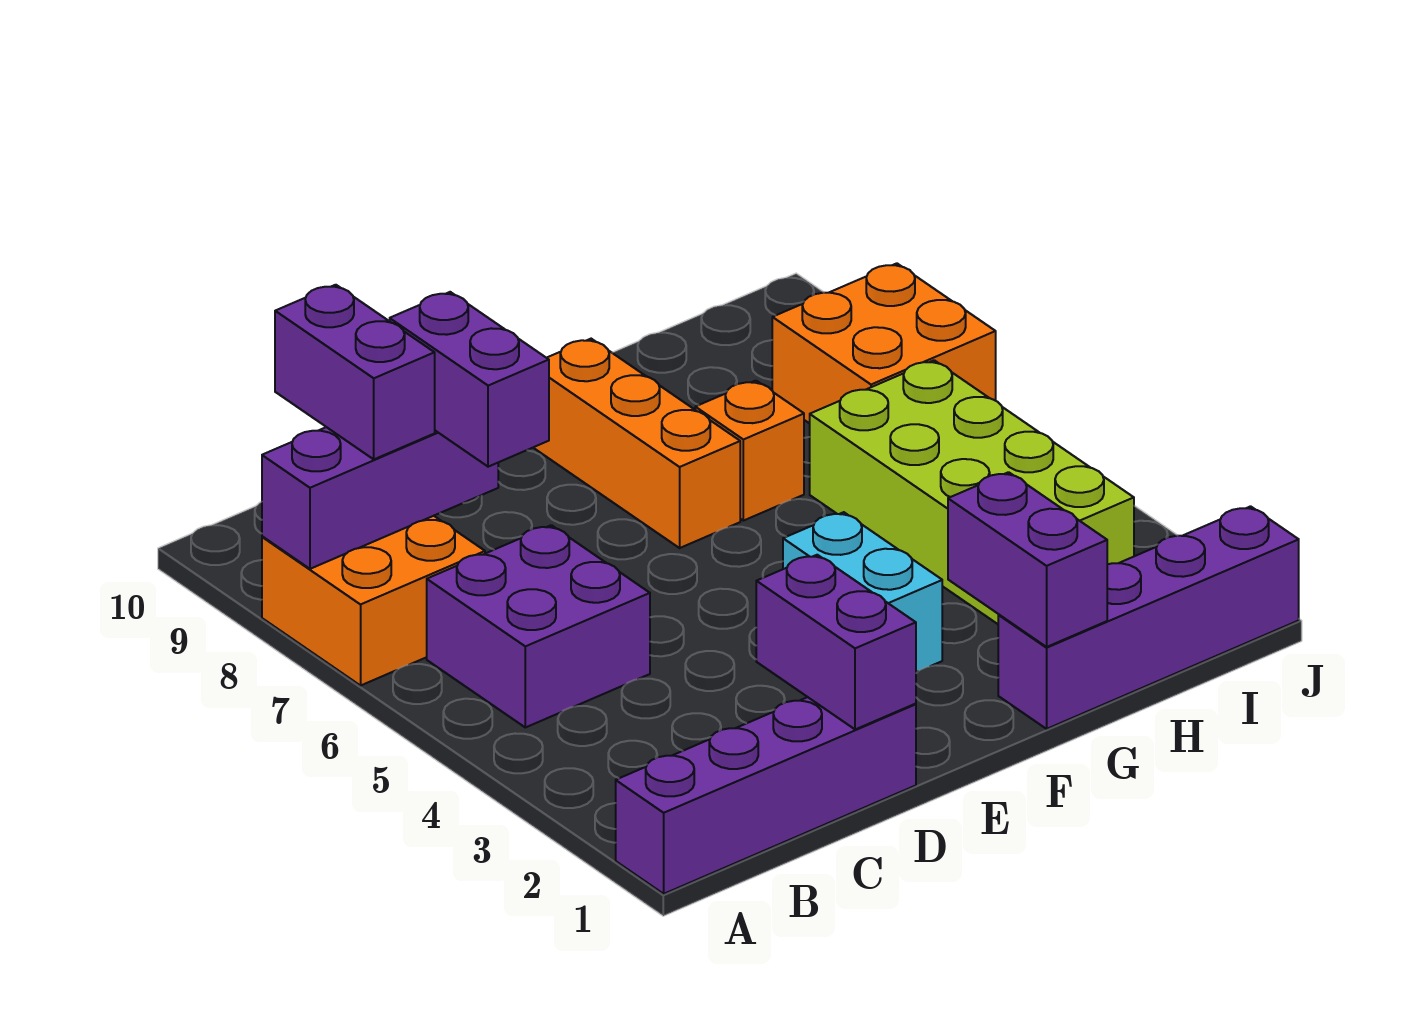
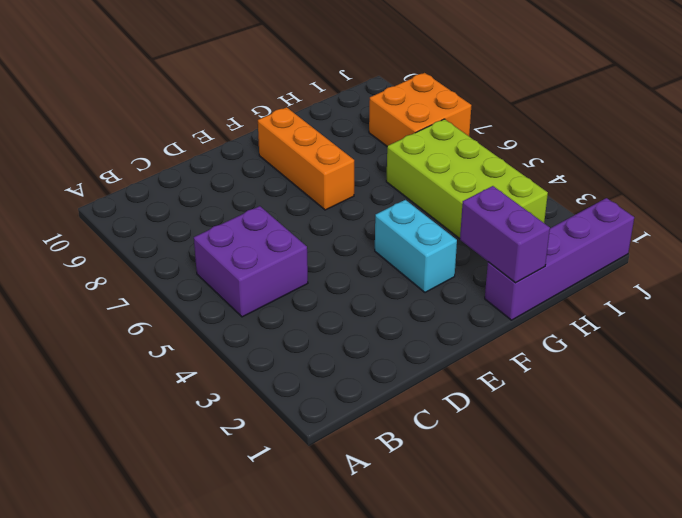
none -> purple brick A1:D1 level 1
none -> orange brick A7:B8 level 1
none -> orange brick G7 level 1

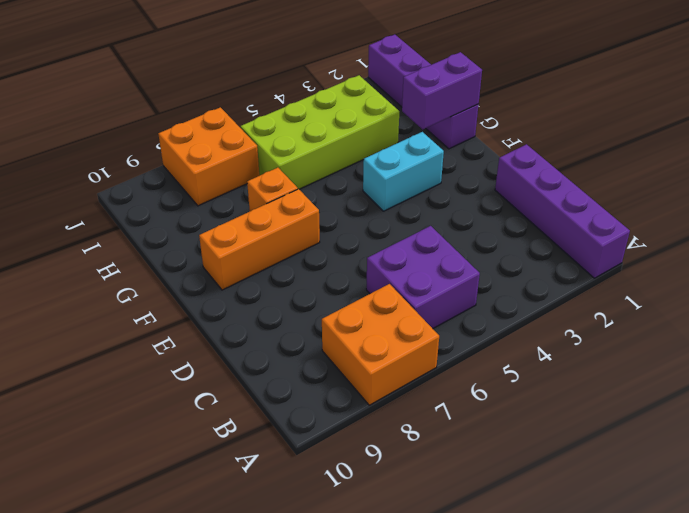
none -> purple brick A8:C8 level 2
none -> purple brick D1:D2 level 2
none -> purple brick B8:B9 level 3

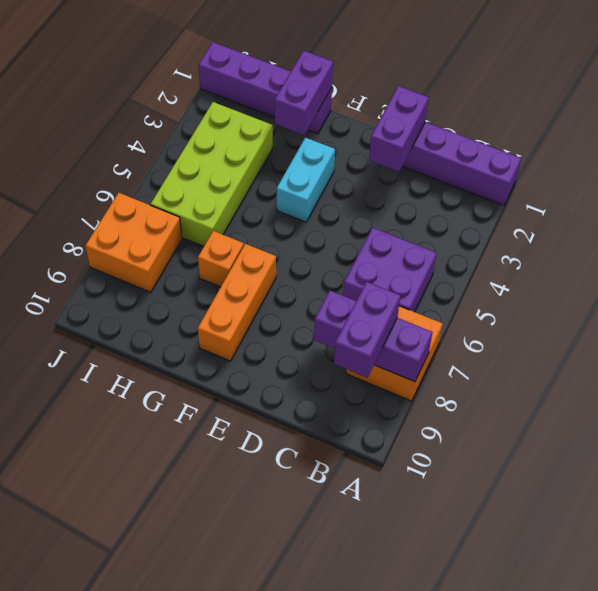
none -> purple brick C7:C8 level 3

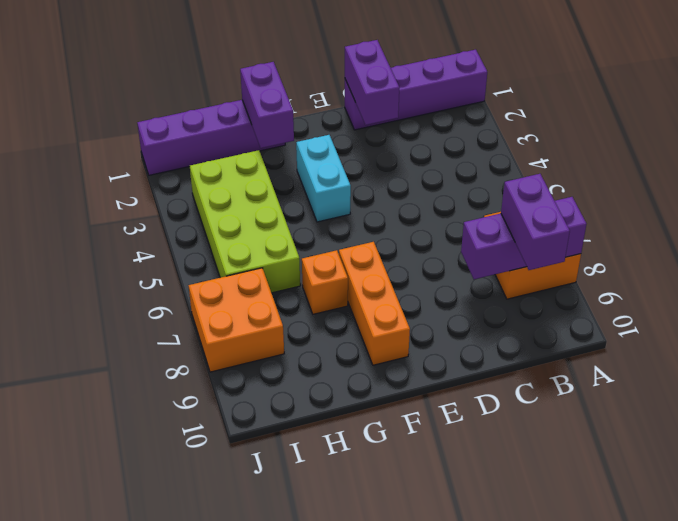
none -> purple brick B5:C6 level 1
none -> purple brick C7:C8 level 3

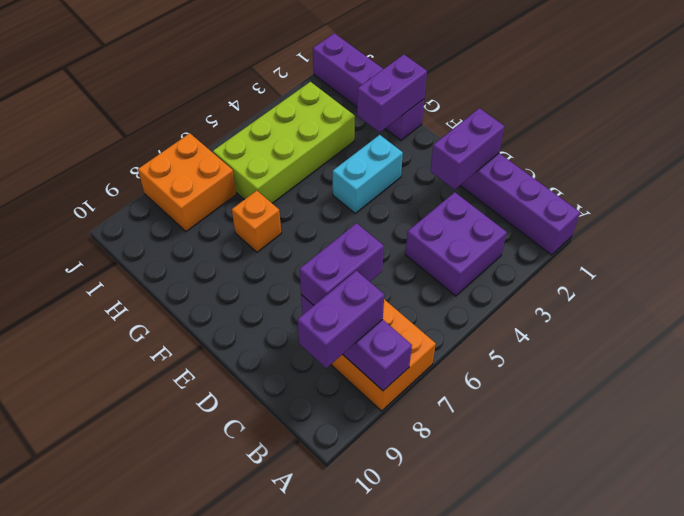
purple brick B3:C4 level 1 -> purple brick B5:C6 level 1
none -> orange brick F7:F9 level 1

